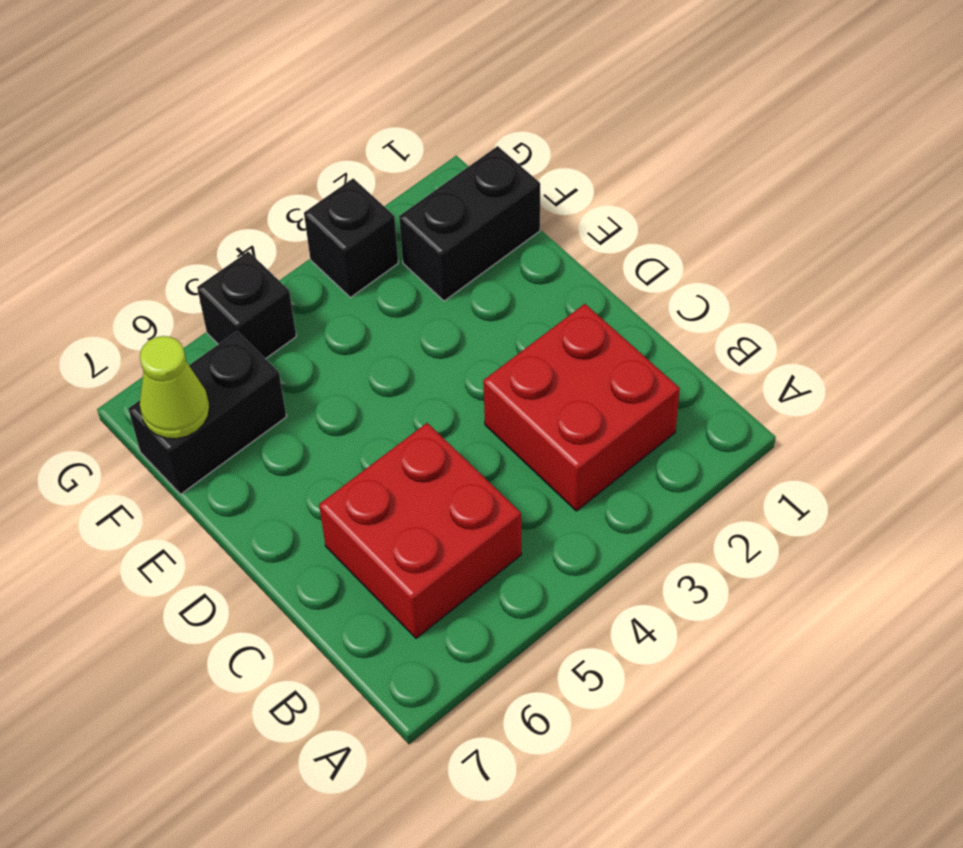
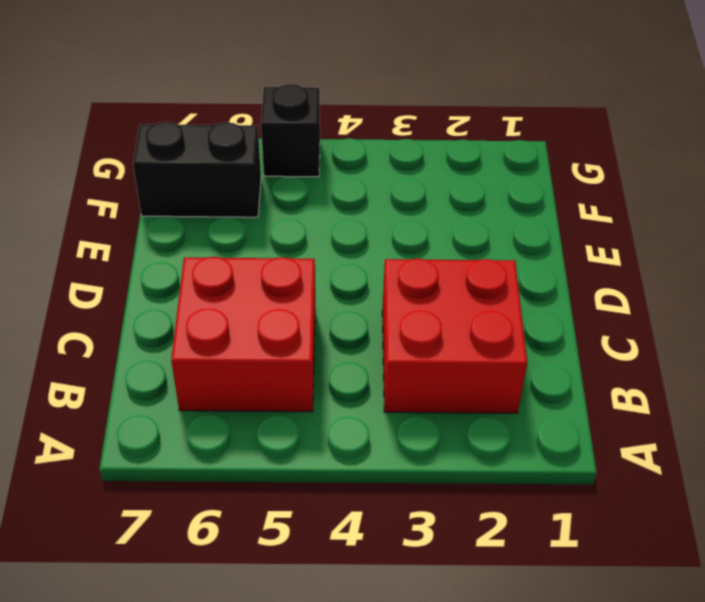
none -> black brick F1:F2 level 1
none -> black brick G3 level 1

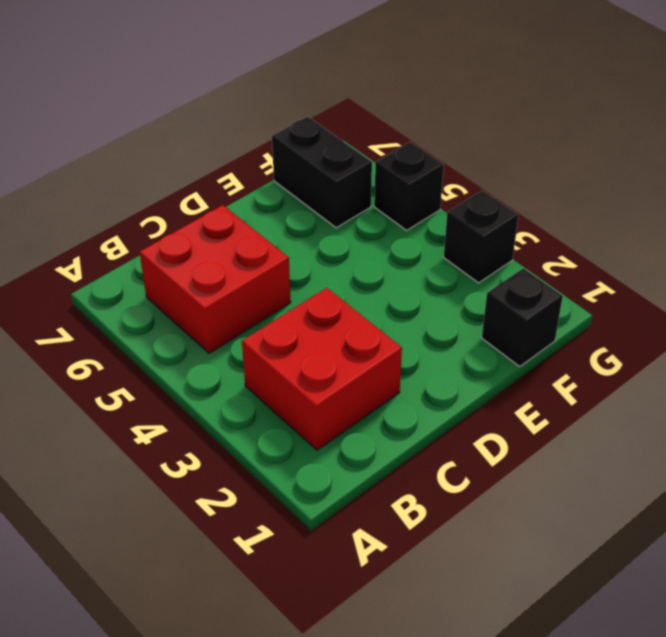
black brick F1 level 1 -> black brick F1:F2 level 1
none -> lime cone F7 level 2

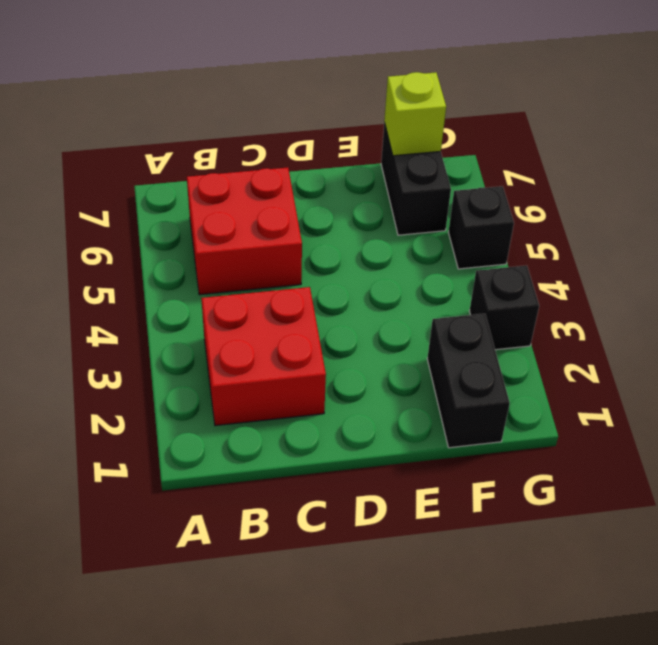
lime brick F7 level 2 -> lime cone F7 level 2

